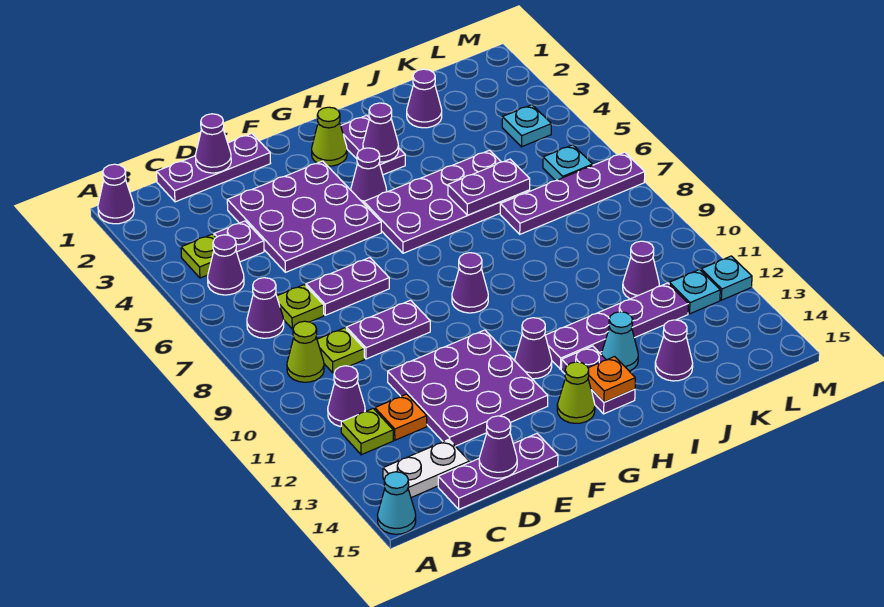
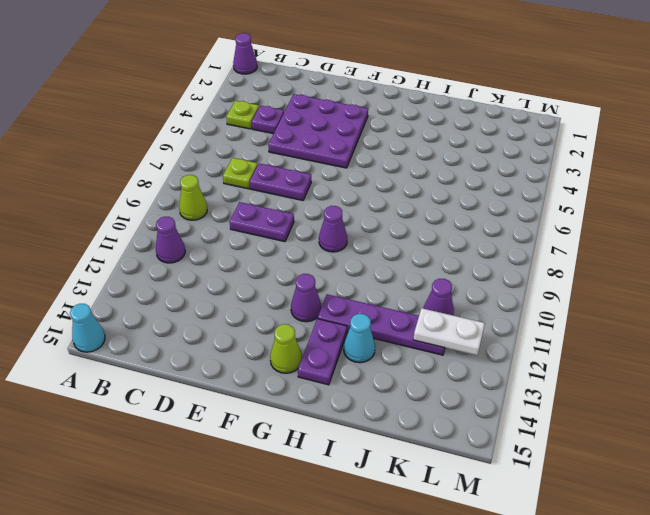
white plate K12:L12 level 2 -> white plate B14:C14 level 1
none -> purple cone B5 level 1
none -> purple cone B7 level 1
none -> lime plate B12 level 1
none -> purple plate C1:E1 level 1

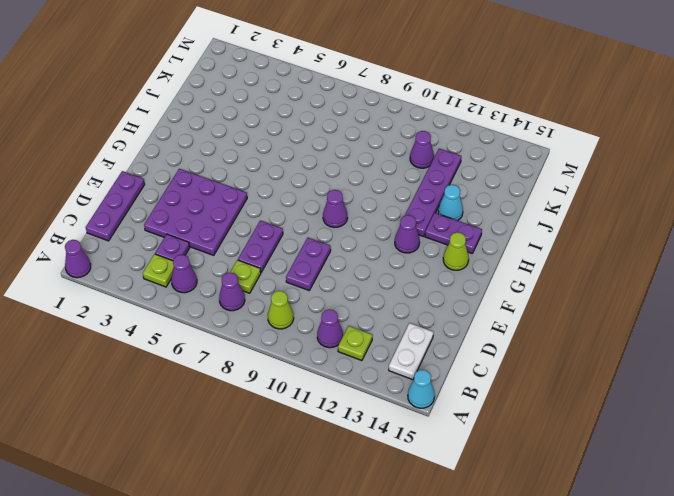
none -> lime plate C9 level 1
none -> orange plate C12 level 1
none -> purple plate C15:E15 level 1
none -> purple plate D11:F13 level 1

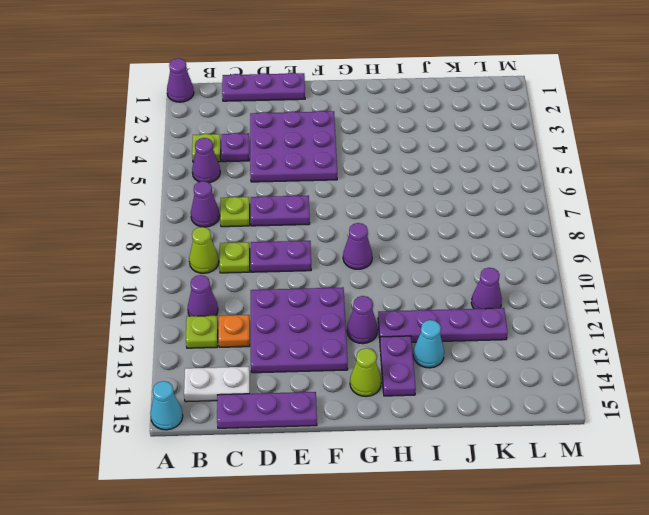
none -> lime cone G2 level 1
none -> purple cone G4 level 1
none -> purple plate G5:J6 level 1
none -> purple plate H2:H3 level 1

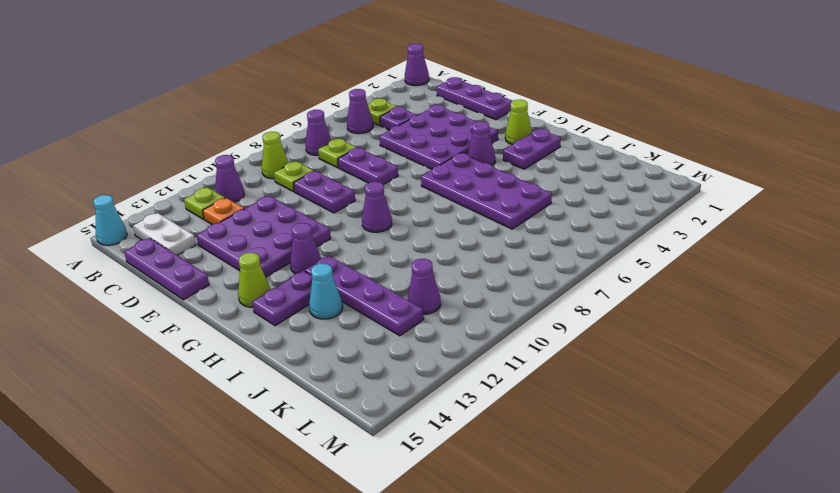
none -> purple cone J2 level 1
none -> purple plate J7:M7 level 1
none -> purple cone J14 level 1
none -> cyan plate L4 level 1

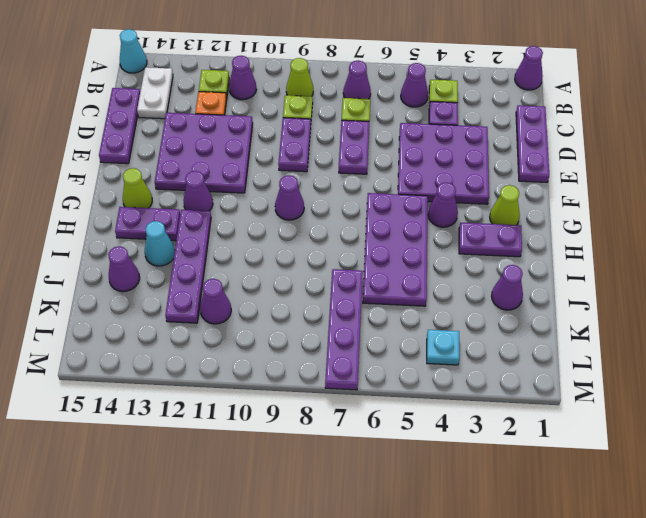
none -> cyan plate L6 level 1
none -> cyan plate L12 level 1
none -> cyan plate M12 level 1
none -> purple cone D1 level 2

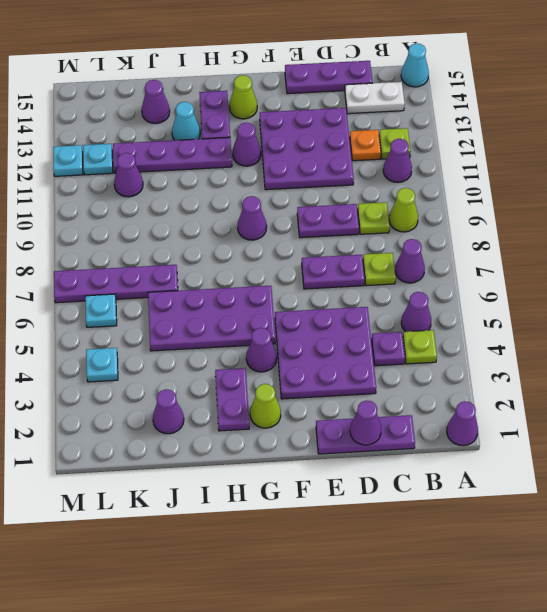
none -> purple cone D15 level 2
none -> purple cone H3 level 2
none -> orange plate H14 level 2
none -> purple plate I6:J6 level 2

